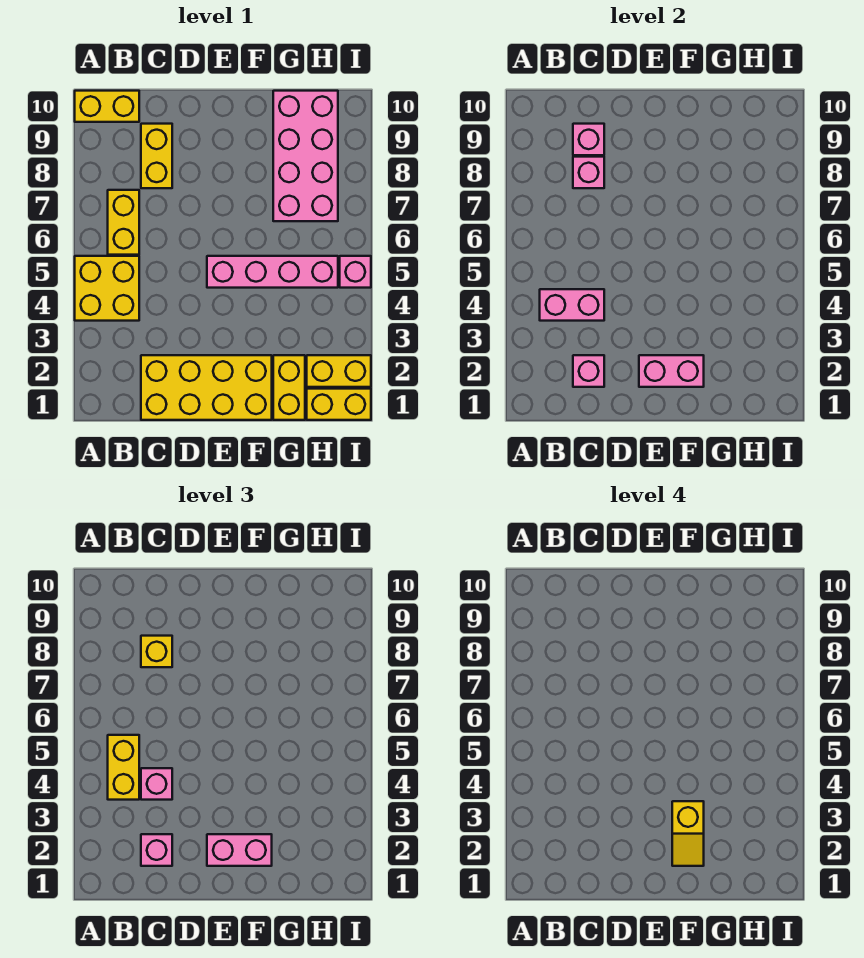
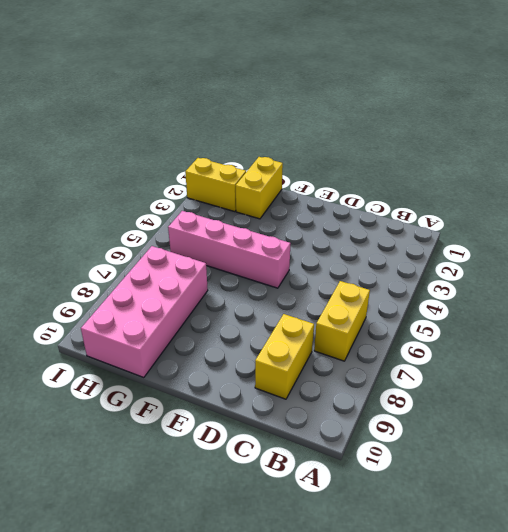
none -> yellow brick A4:B5 level 1
none -> yellow brick A10:B10 level 1
none -> yellow brick C1:F2 level 1

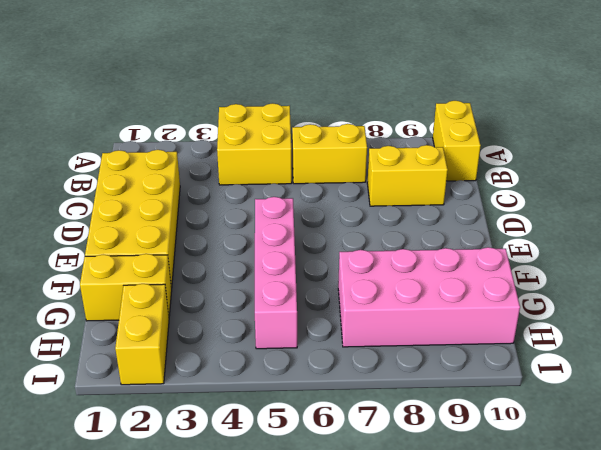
none -> yellow brick H1:I1 level 1
none -> pink brick I5 level 1
none -> pink brick B4:C4 level 2

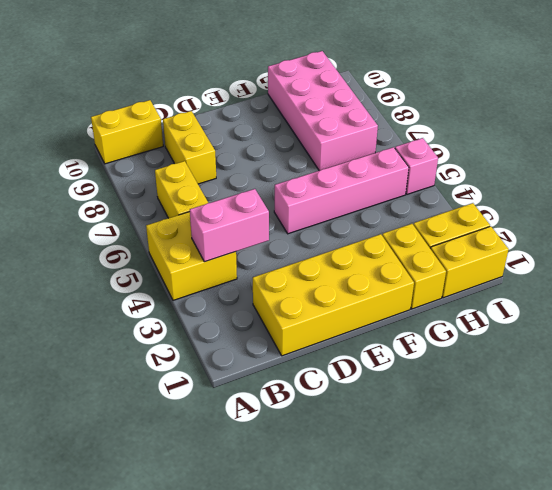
none -> pink brick C2 level 2
none -> pink brick C8 level 2
none -> pink brick C9 level 2

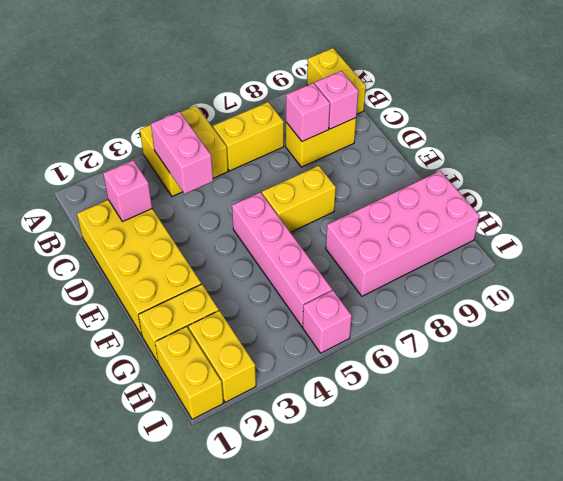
yellow brick E6:E7 level 1 -> yellow brick B4:B5 level 3
none -> pink brick E2:F2 level 2
none -> pink brick C2 level 3
none -> pink brick C4 level 3

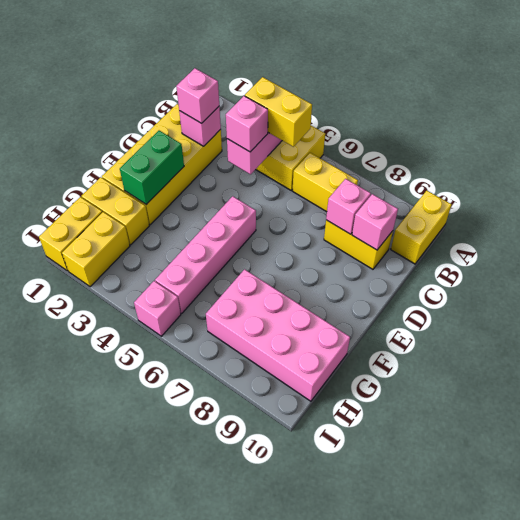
green brick E2:F2 level 2 -> pink brick E2:F2 level 2
none -> yellow brick C8 level 3
none -> pink brick E2:F2 level 3
none -> yellow slope F2:F3 level 4 top 3

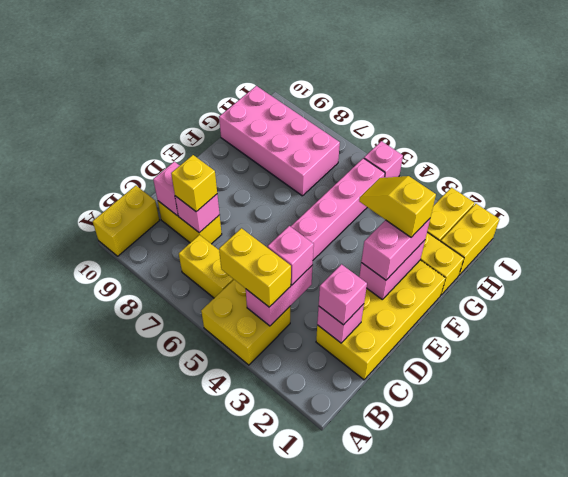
yellow slope F2:F3 level 4 top 2 -> yellow slope F2:F3 level 4 top 3

